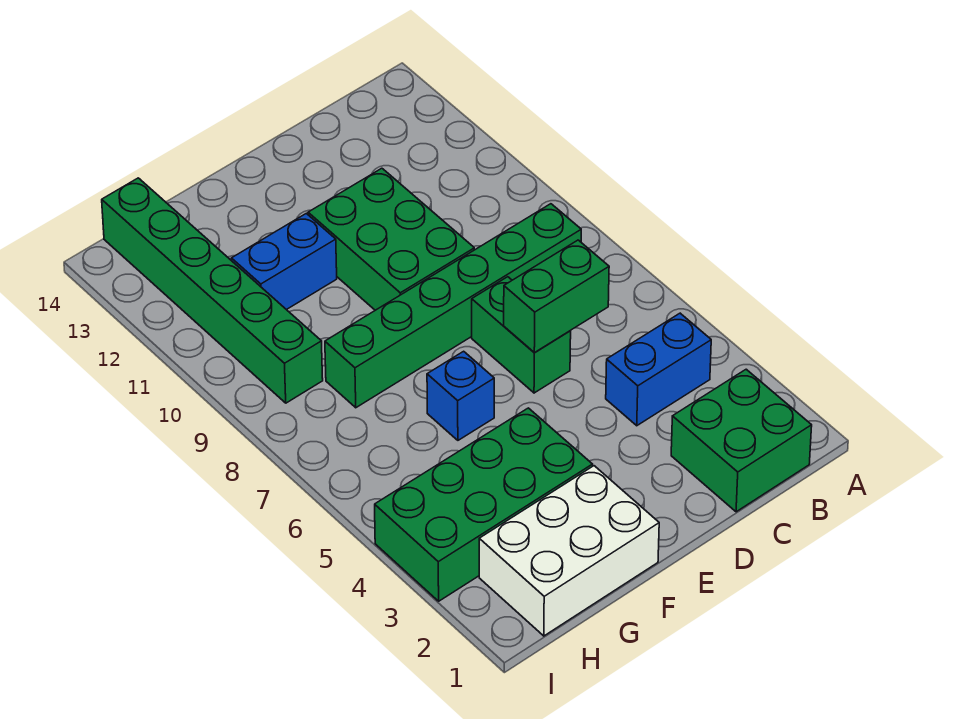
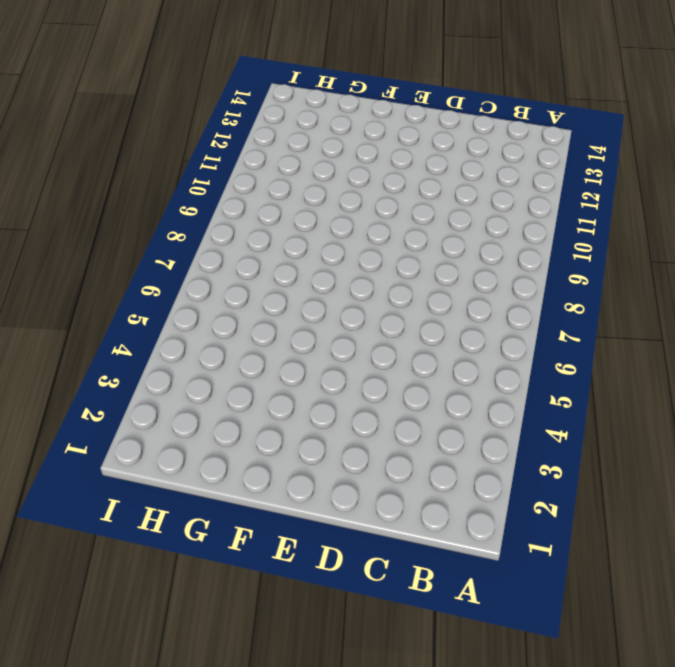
none -> green brick B1:C2 level 1
none -> blue brick B4:C4 level 1

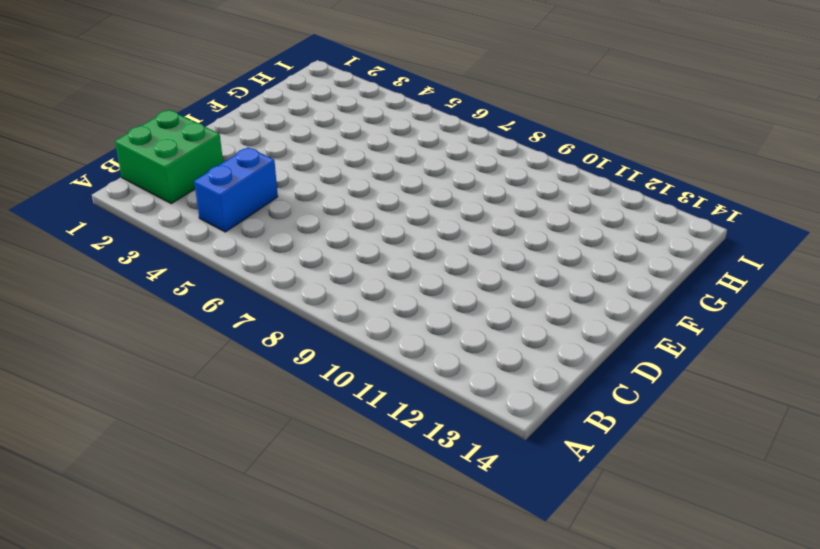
none -> green brick B8:G8 level 1
none -> green brick D6:D7 level 1

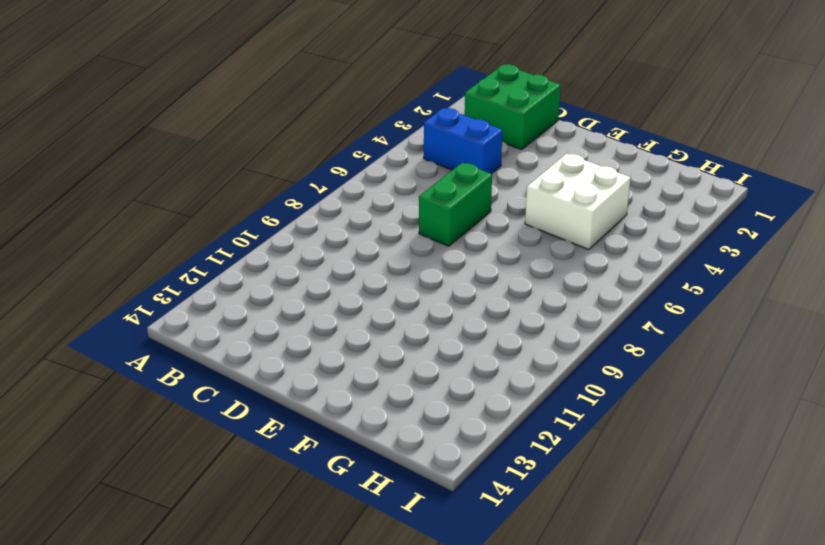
white brick F4:G5 level 1 -> green brick F3:I4 level 1
none -> green brick B8:G8 level 1
none -> green brick D9:E11 level 1

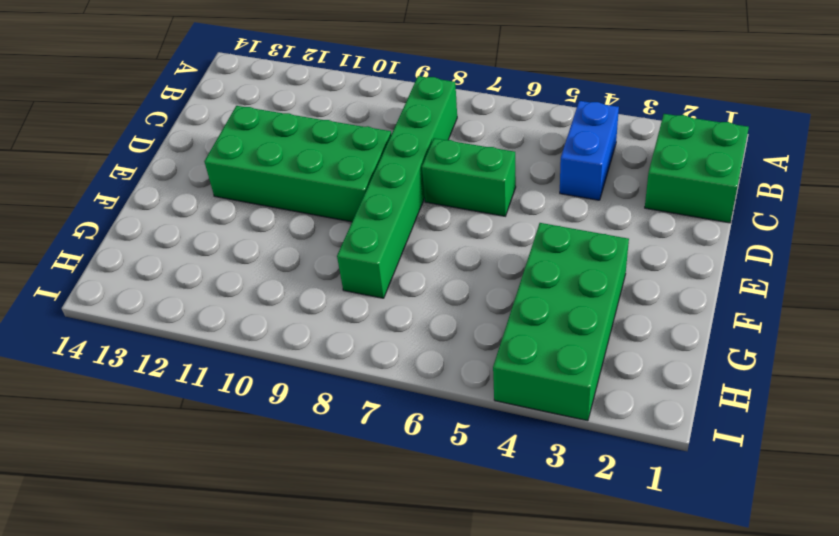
green brick D9:E12 level 1 -> green brick D9:E11 level 1
none -> white brick F1:H2 level 1
none -> blue brick F6 level 1

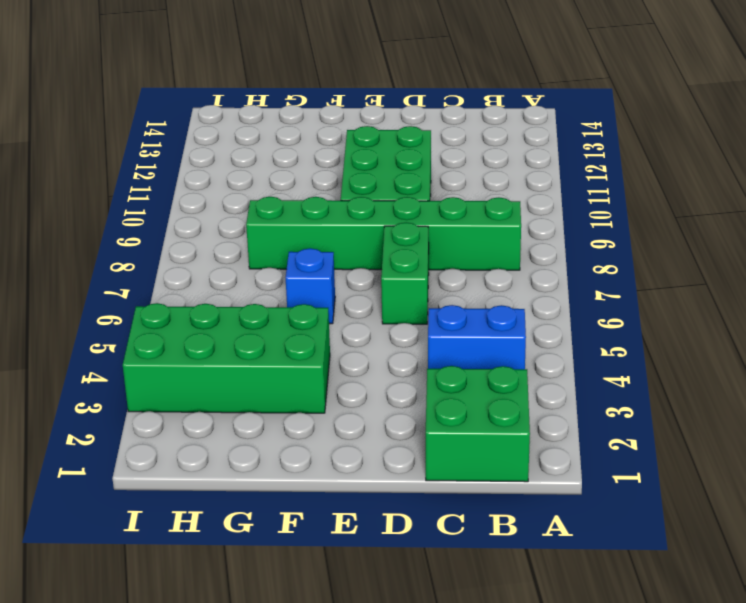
none -> white brick F1:H2 level 1
none -> blue brick F11:G11 level 1

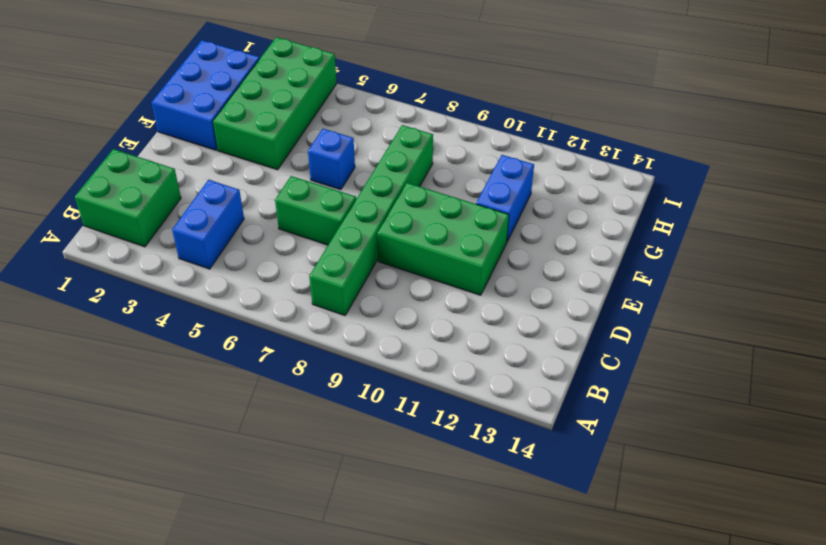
blue brick F1:H2 level 1 -> white brick F1:H2 level 1
none -> green brick H9:H14 level 1
none -> green brick C6:D6 level 2

